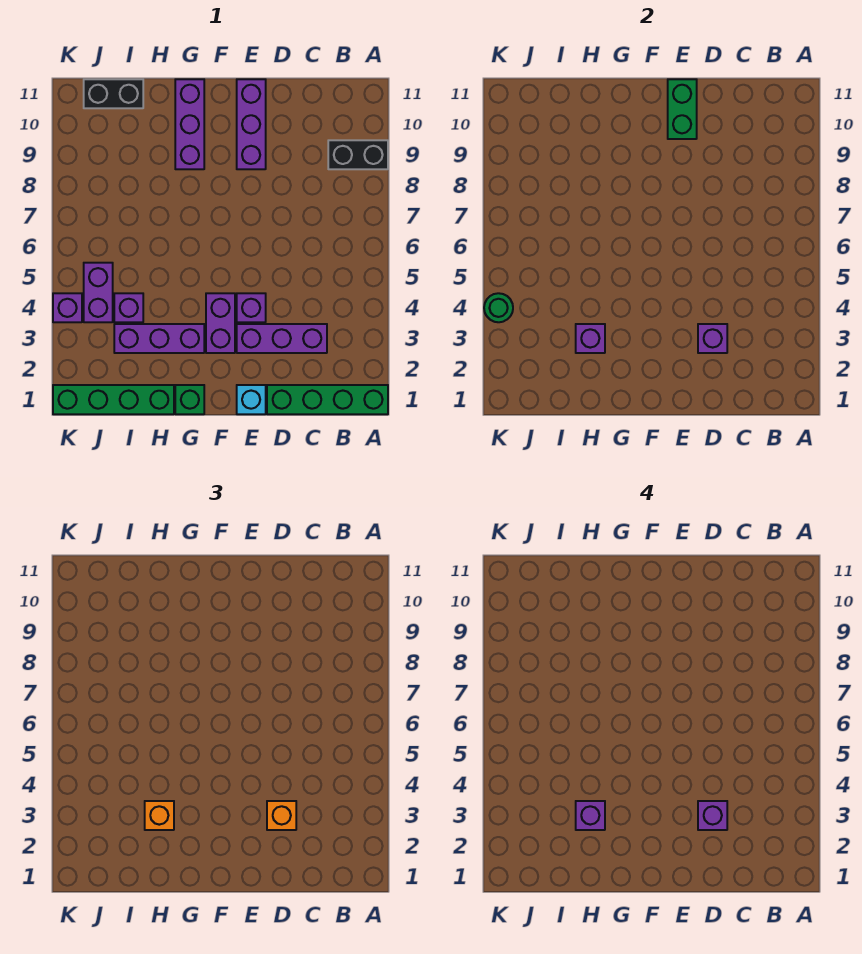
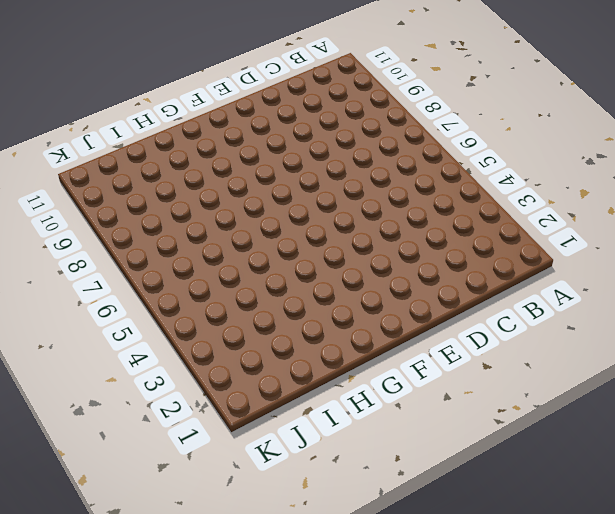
none -> green brick A1:D1 level 1
none -> black brick A9:B9 level 1
none -> purple brick C3:E3 level 1

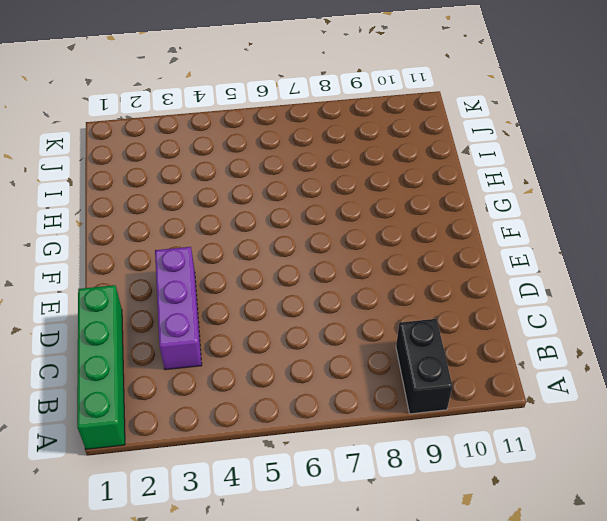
none -> cyan brick E1 level 1
none -> purple brick E4 level 1
none -> purple brick E9:E11 level 1

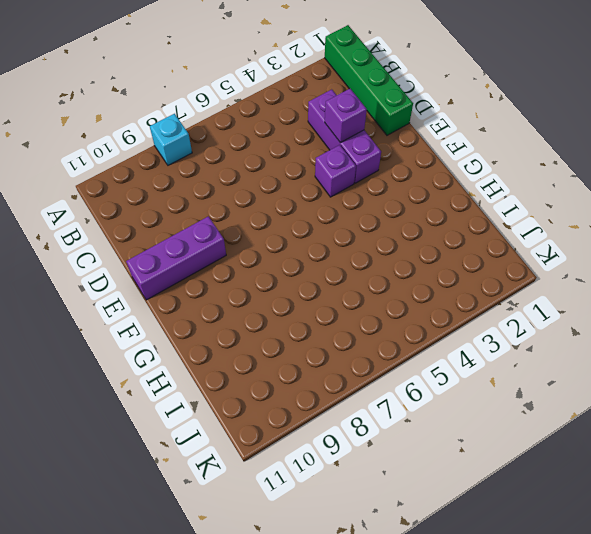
cyan brick A8 level 1 -> cyan brick E1 level 1
none -> black brick A9:B9 level 1
none -> purple brick F3:F4 level 1
none -> green brick G1 level 1

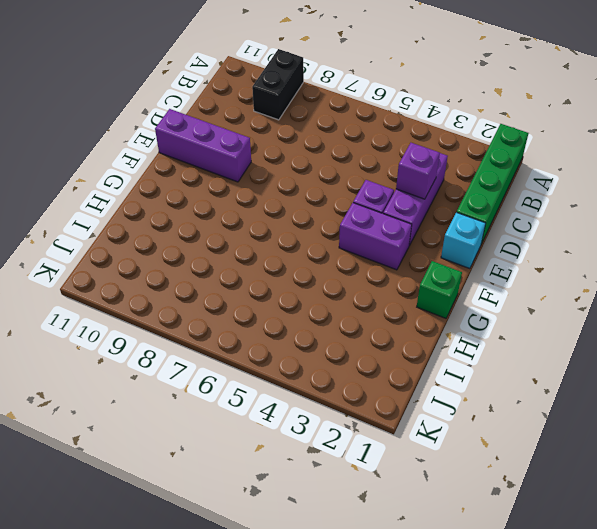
none -> purple brick G3:I3 level 1
none -> purple brick G9:G11 level 1
none -> green brick H1:K1 level 1

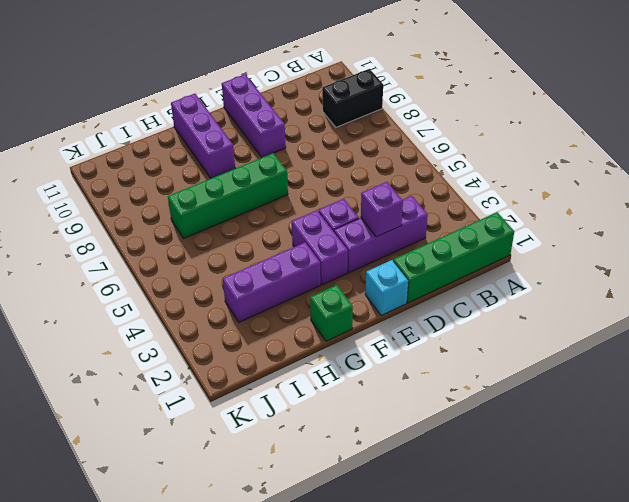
green brick F7:I7 level 1 -> green brick H1:K1 level 1
none -> purple brick I4 level 1
none -> black brick I11:J11 level 1
none -> purple brick J4:J5 level 1

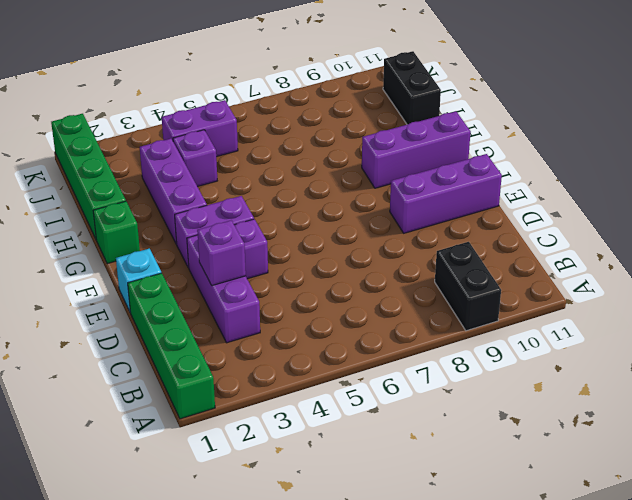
none -> purple brick K4 level 1
none -> green brick E10:E11 level 2
none -> purple brick H3 level 2

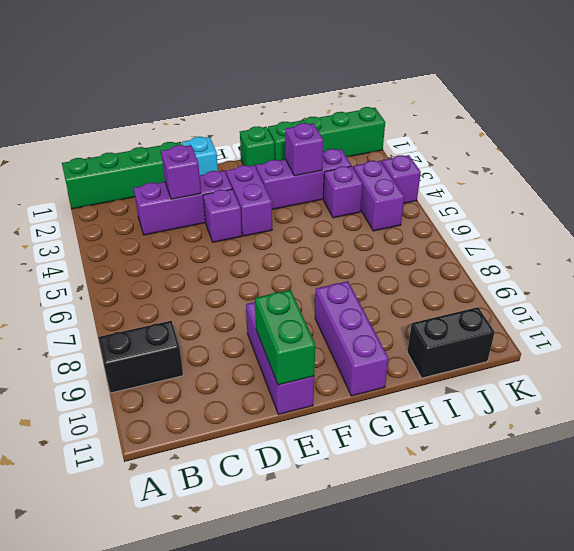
none -> green round brick K4 level 2
none -> orange brick D3 level 3
none -> orange brick H3 level 3

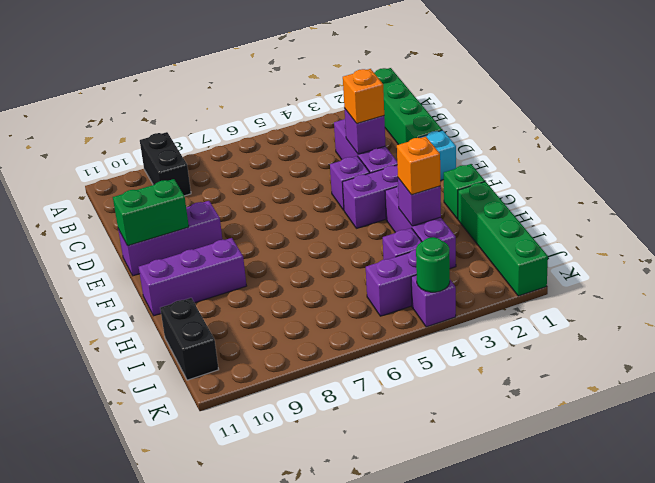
none -> purple brick D3 level 4
none -> purple brick H3 level 4

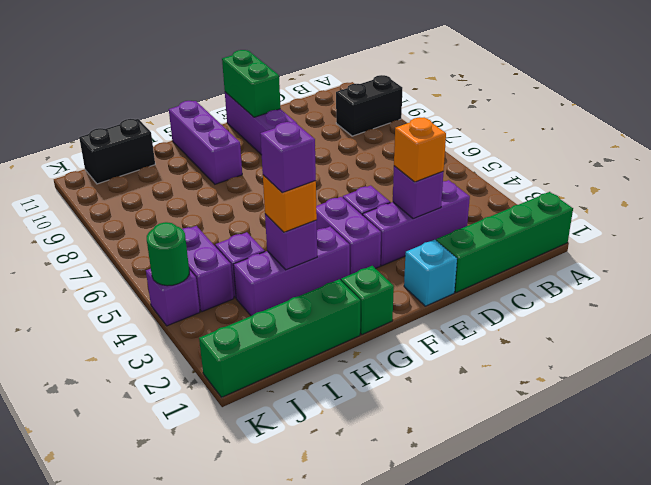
none -> purple brick D3 level 4

